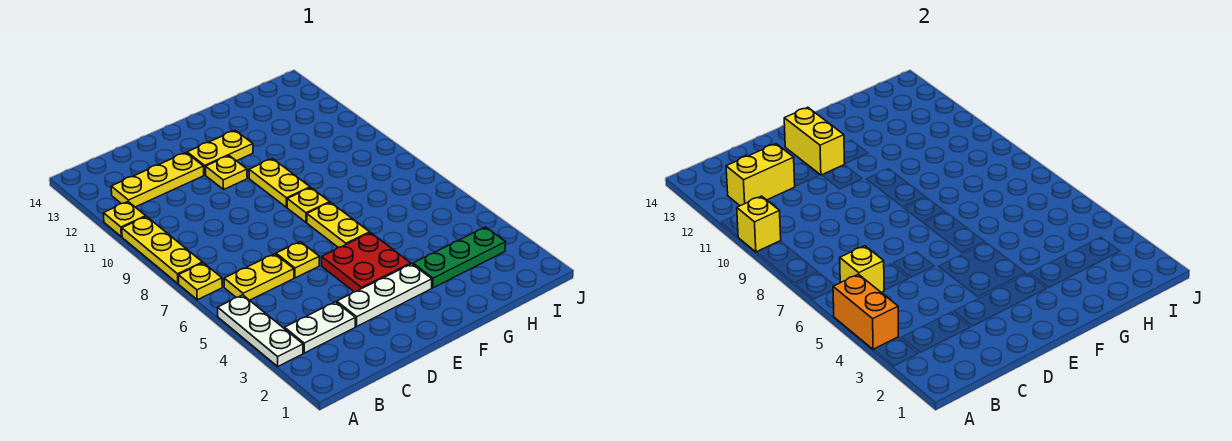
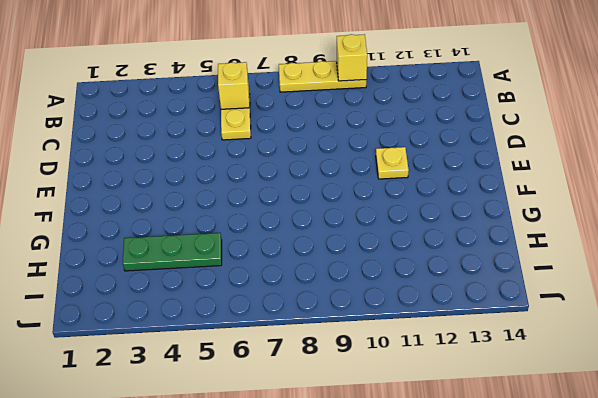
green plate H3:H5 level 1 -> green plate G3:I3 level 1
none -> white plate A3:A5 level 1
none -> yellow plate A7 level 1
none -> yellow plate A11 level 1

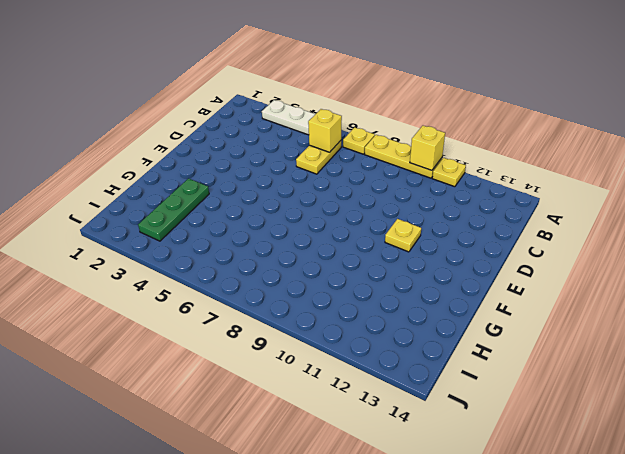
none -> white plate B3:C3 level 1
none -> yellow plate B12:D12 level 1
none -> white plate D3:F3 level 1

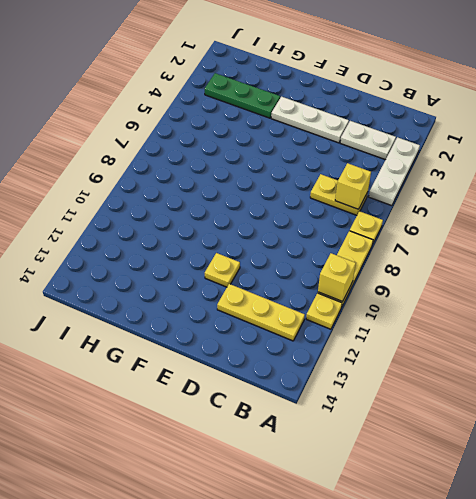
none -> yellow plate D6 level 1
none -> red plate E4:F5 level 1
none -> yellow plate E12:F12 level 1

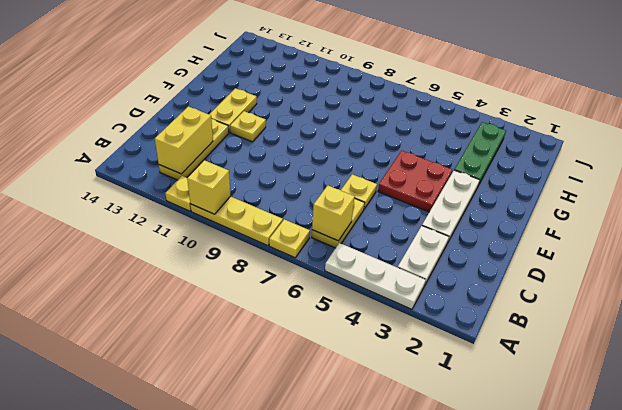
none -> yellow plate F6:F7 level 1
none -> yellow plate F8 level 1
none -> yellow plate F9:F10 level 1

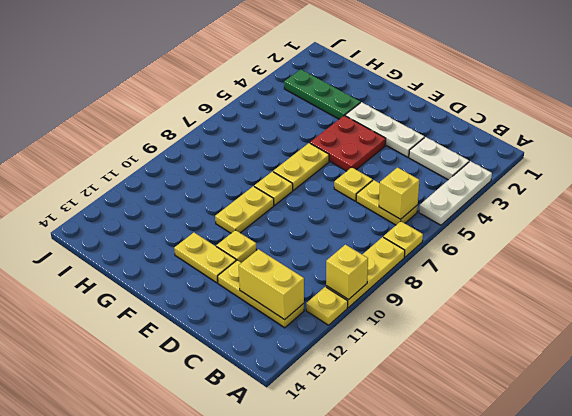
none -> orange brick A4:A5 level 2
none -> yellow brick E12:E13 level 2

